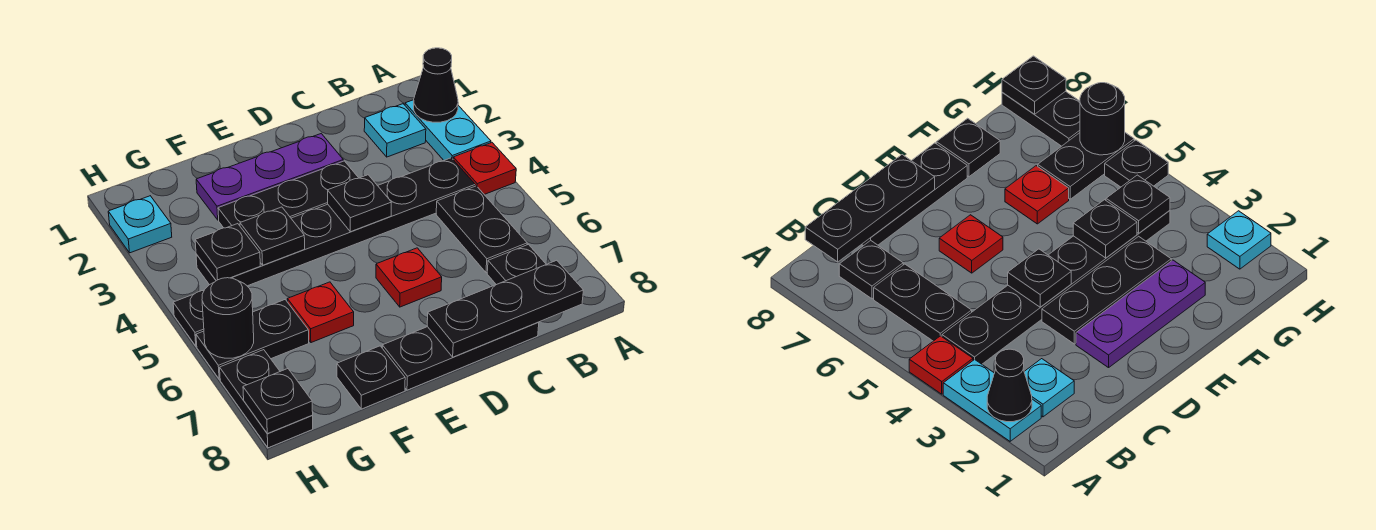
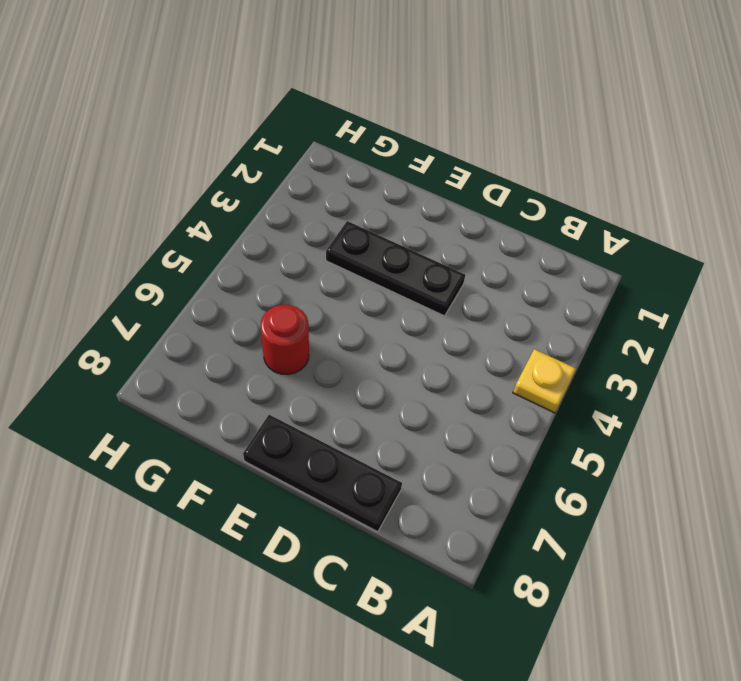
yellow plate A4 level 1 -> red plate A4 level 1
red round brick F6 level 1 -> red plate F6 level 1
none -> cyan plate A2:A3 level 1
none -> cyan plate B2 level 1
none -> black plate B4:G4 level 1

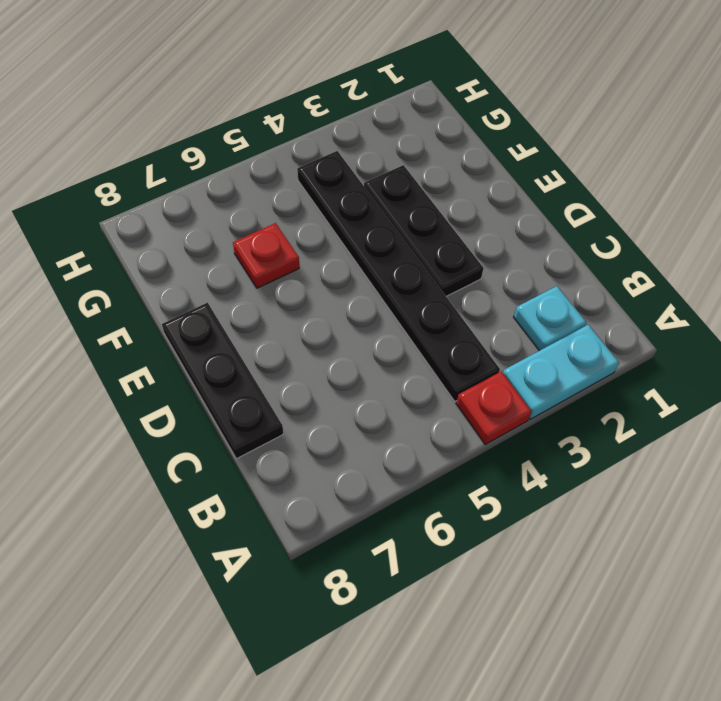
none -> black plate B5:B6 level 1
none -> black plate B7 level 1
none -> purple plate D2:F2 level 1

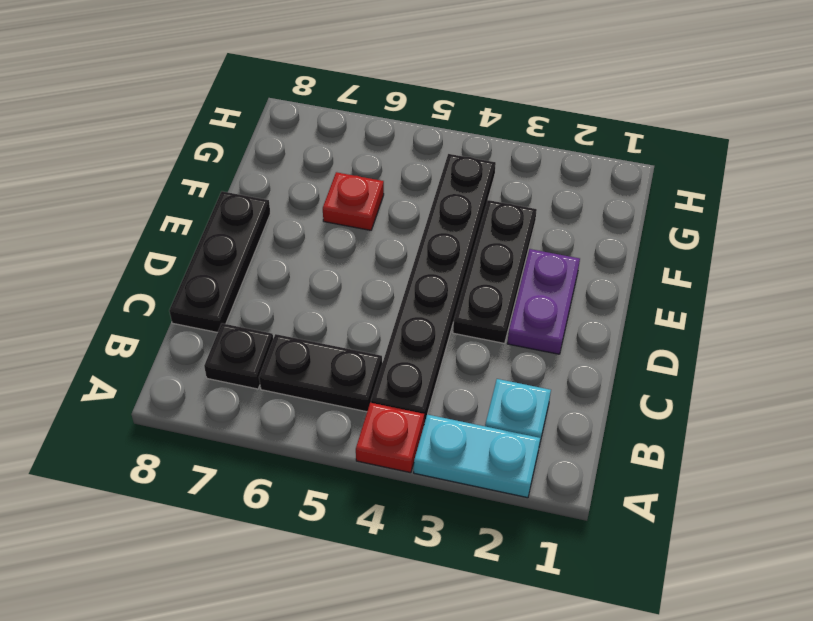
purple plate D2:E2 level 1 -> purple plate D2:F2 level 1
none -> red plate D6 level 1
none -> black plate F8 level 1
none -> black plate G6:H6 level 1

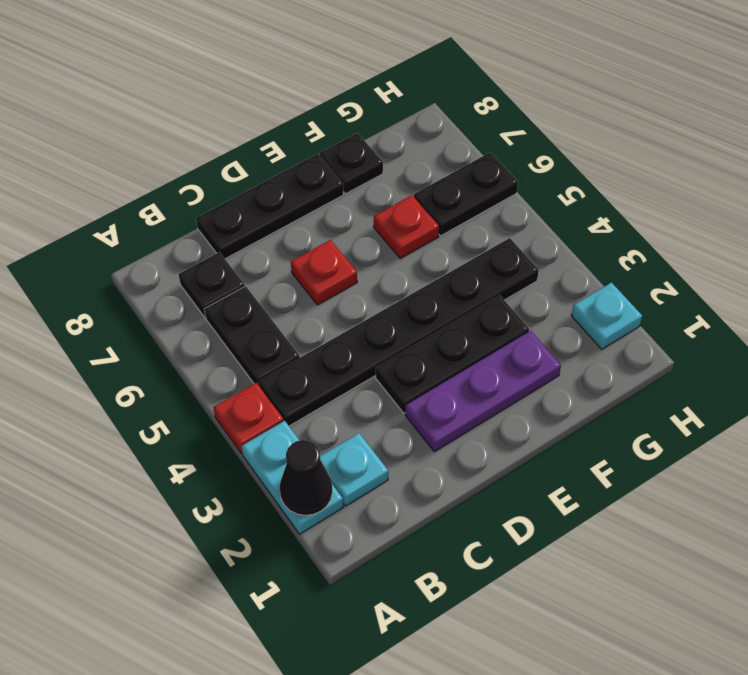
none -> black plate H5 level 1
none -> black plate H7:H8 level 1
none -> black plate B8:D8 level 2

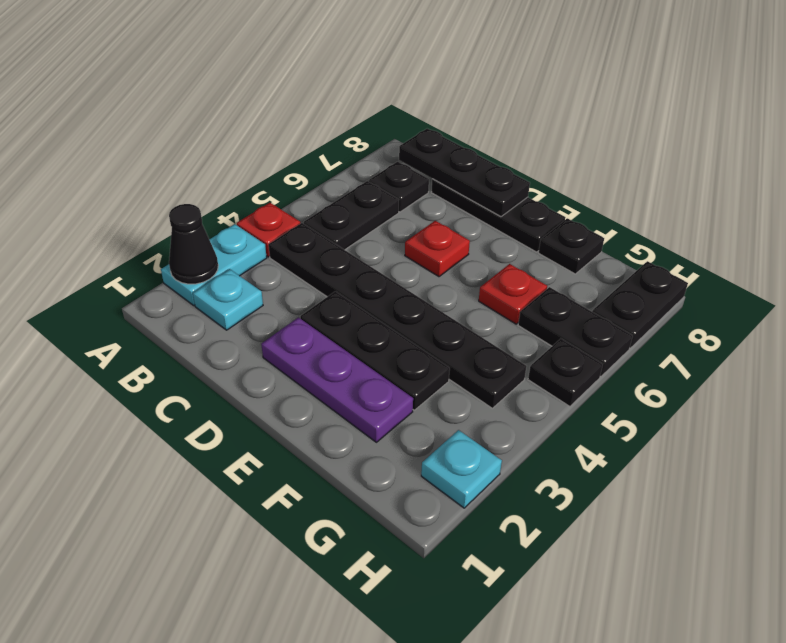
none -> black plate D4 level 2
none -> black plate F4 level 2
none -> black plate G4 level 2

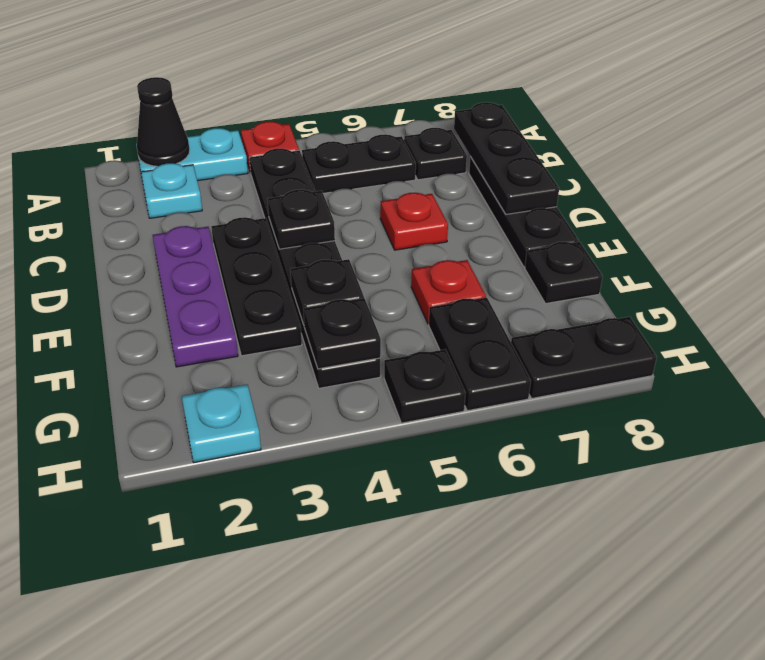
none -> black round brick H6 level 2
none -> black plate H8 level 2

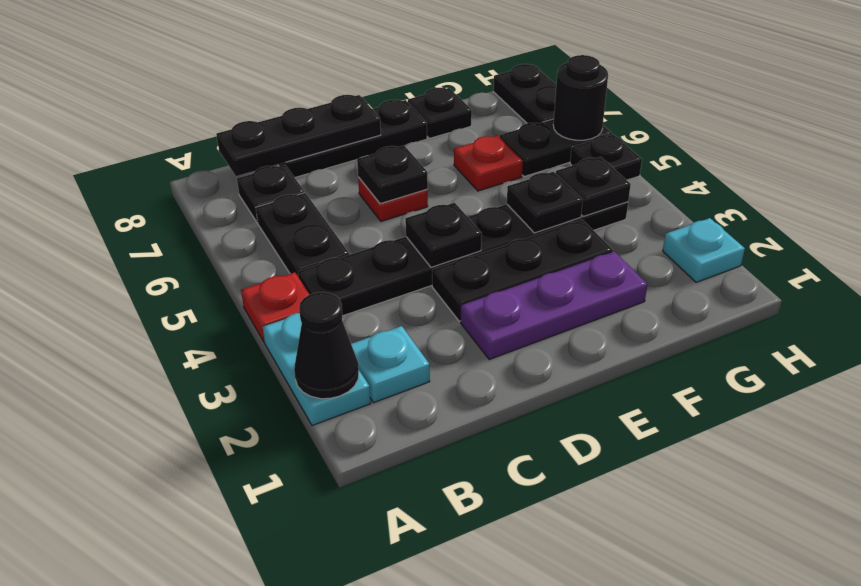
black plate D6 level 2 -> black plate H8 level 2

